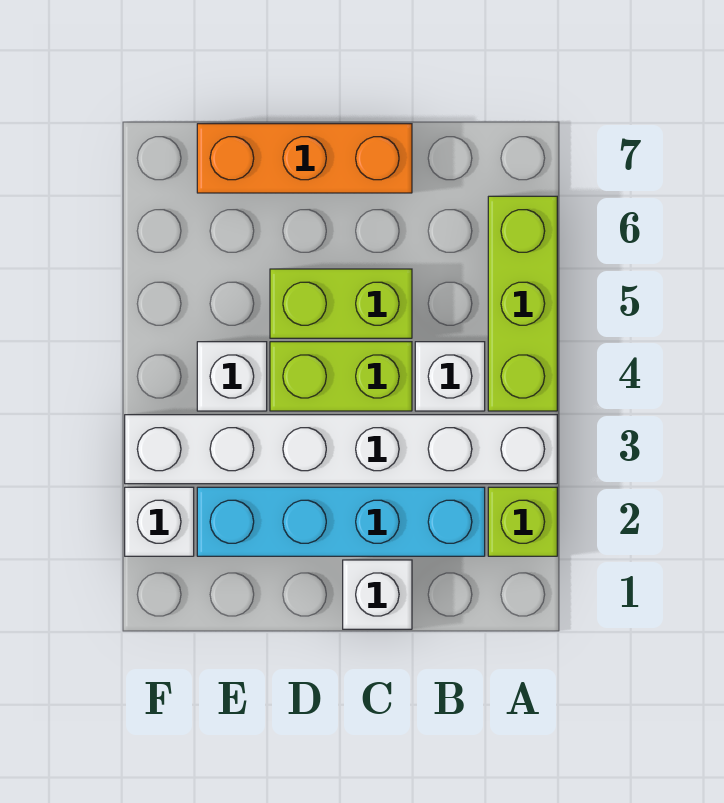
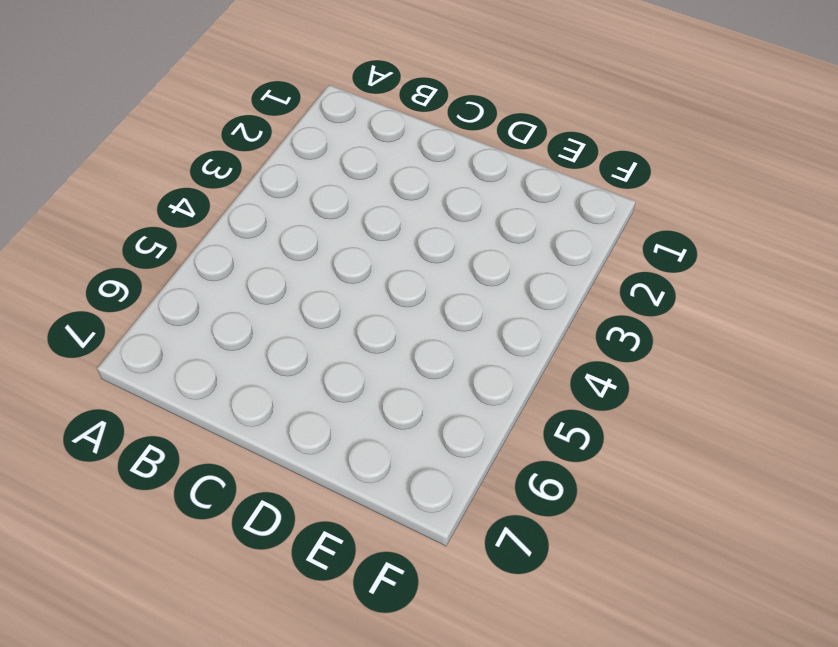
none -> lime brick A2 level 1
none -> white brick A3:F3 level 1

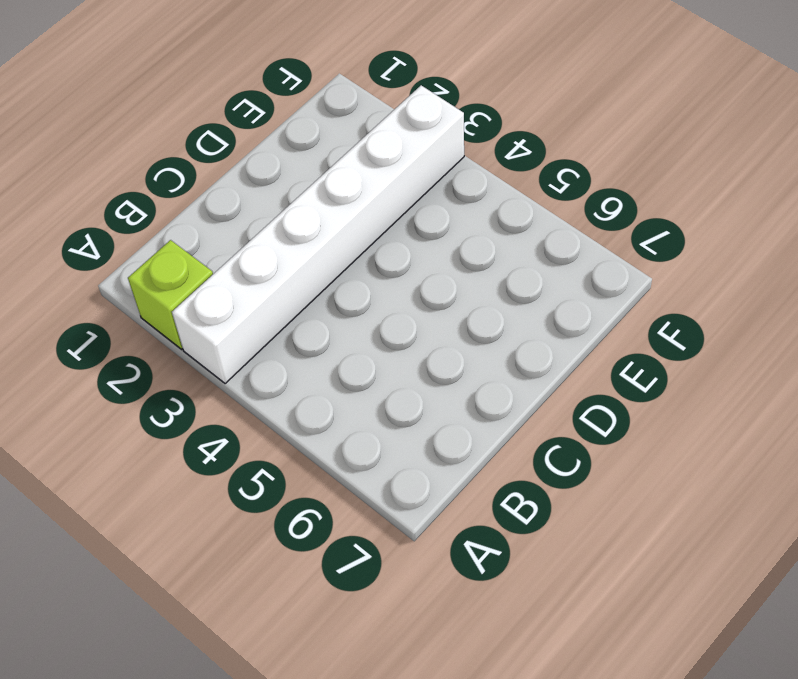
none -> lime brick A4:A6 level 1
none -> cyan brick B2:E2 level 1

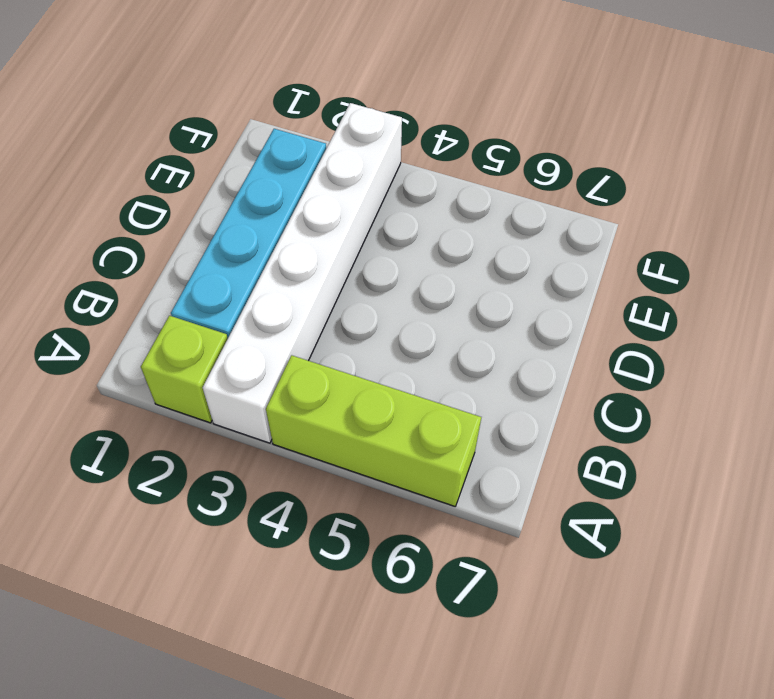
none -> white brick B4 level 1
none -> white brick C1 level 1

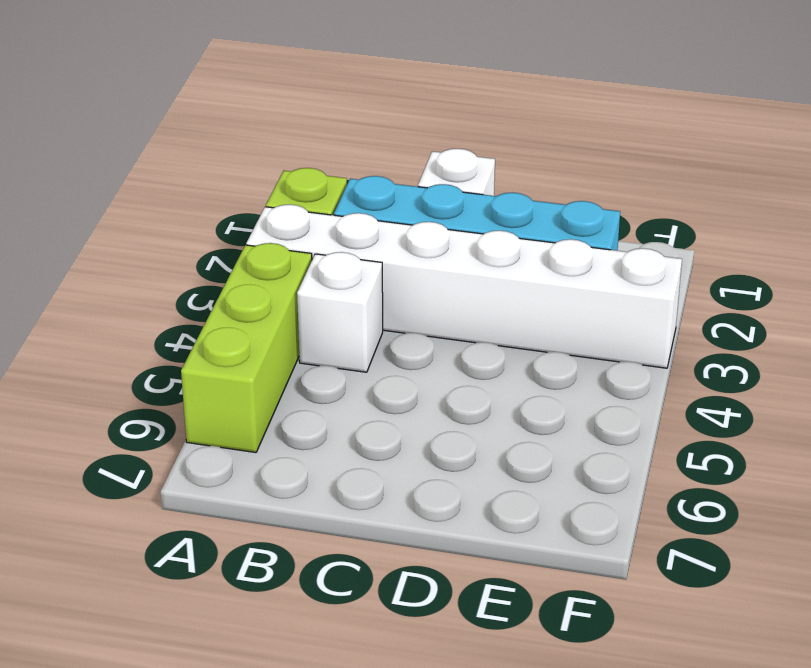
none -> lime brick C4:D4 level 1
none -> lime brick C5:D5 level 1

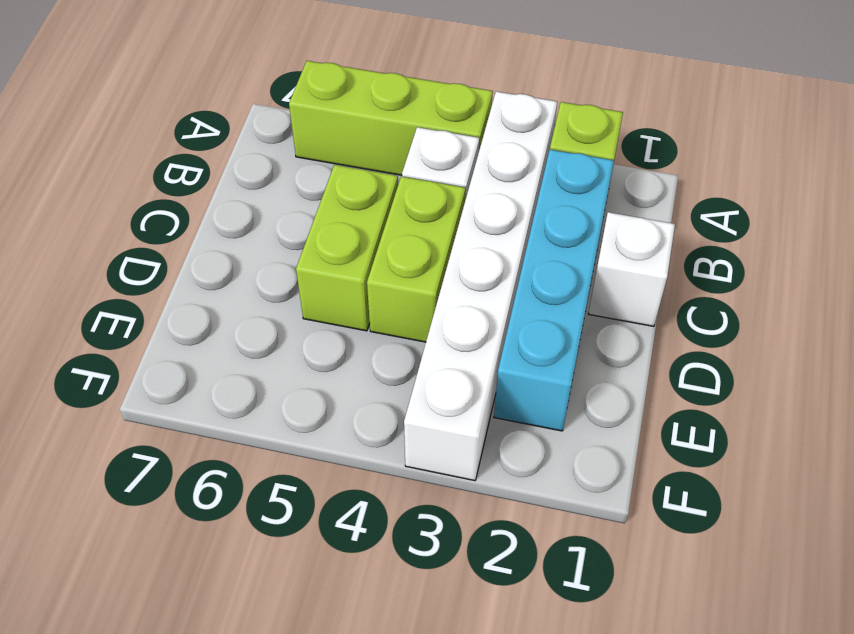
none -> orange brick C7:E7 level 1
none -> white brick E4 level 1

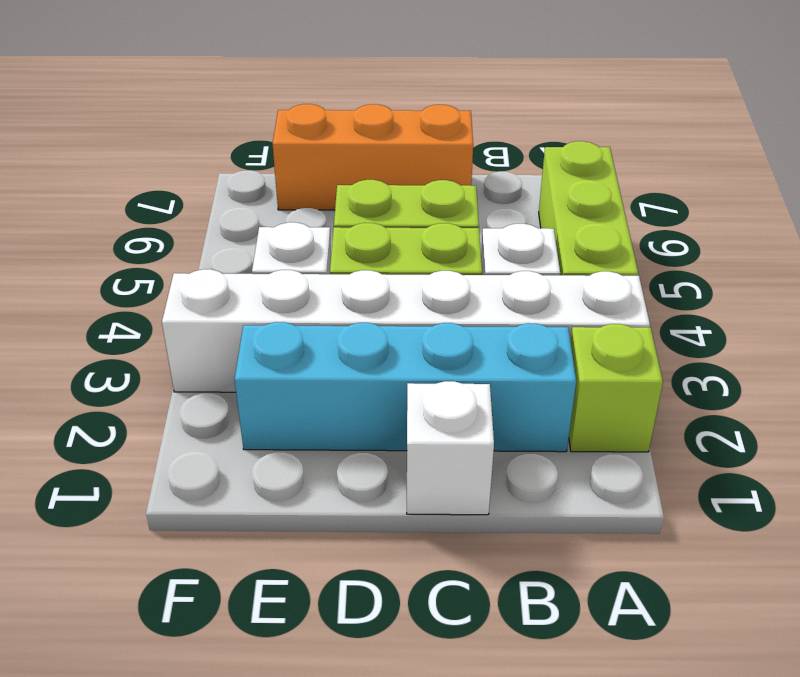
none -> white brick F2 level 1

